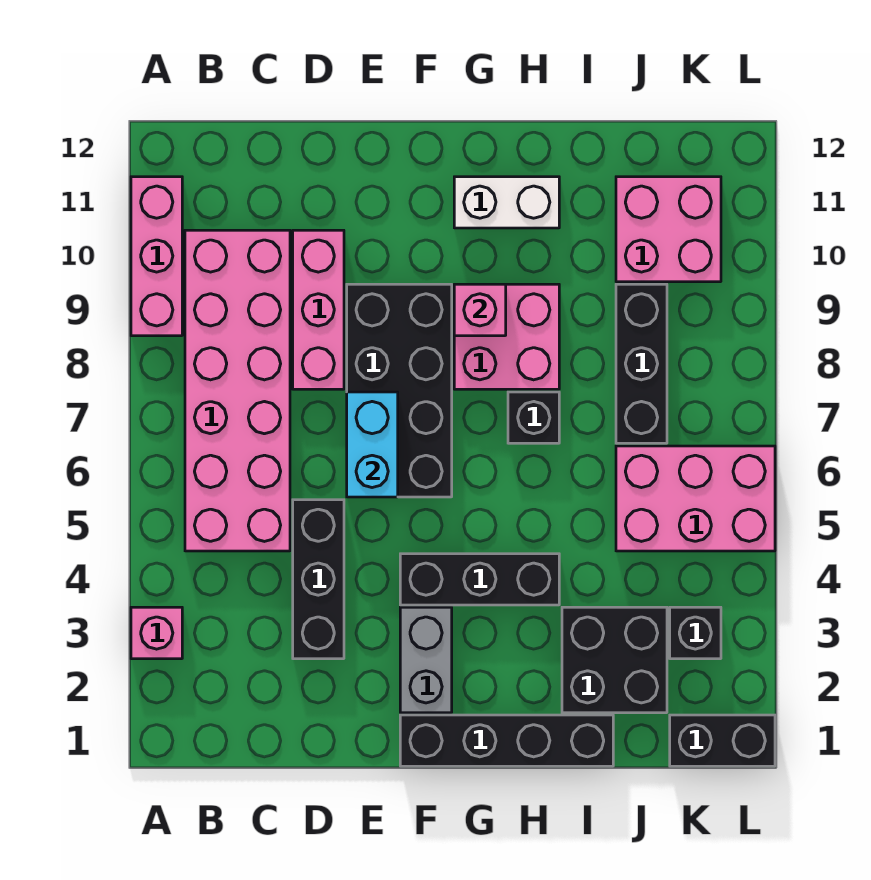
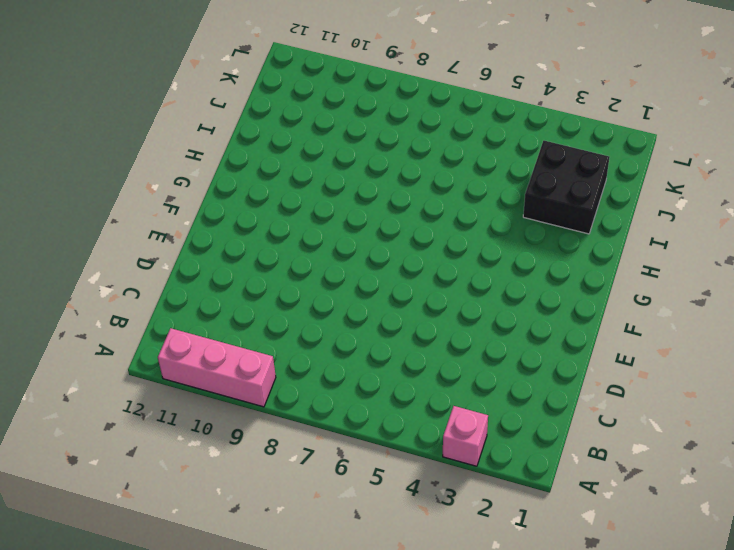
none -> pink brick B5:C10 level 1
none -> black brick D3:D5 level 1
none -> pink brick D8:D10 level 1

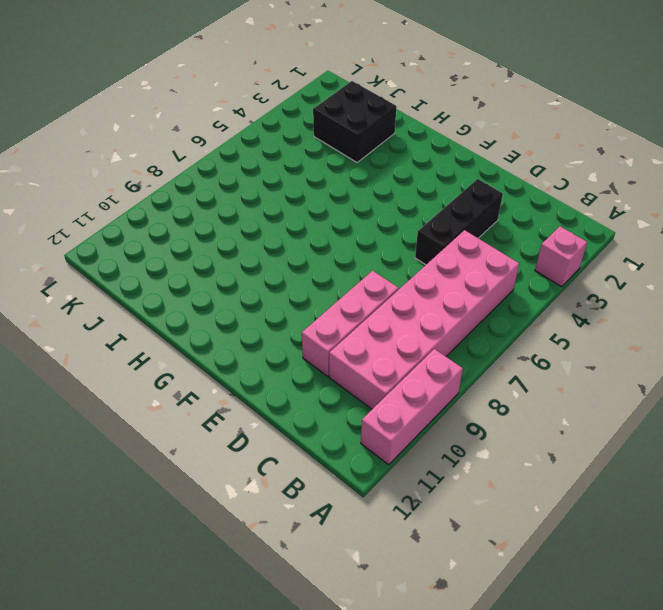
none -> black brick E6:F9 level 1
none -> black brick F1:I1 level 1
none -> grey brick F2:F3 level 1

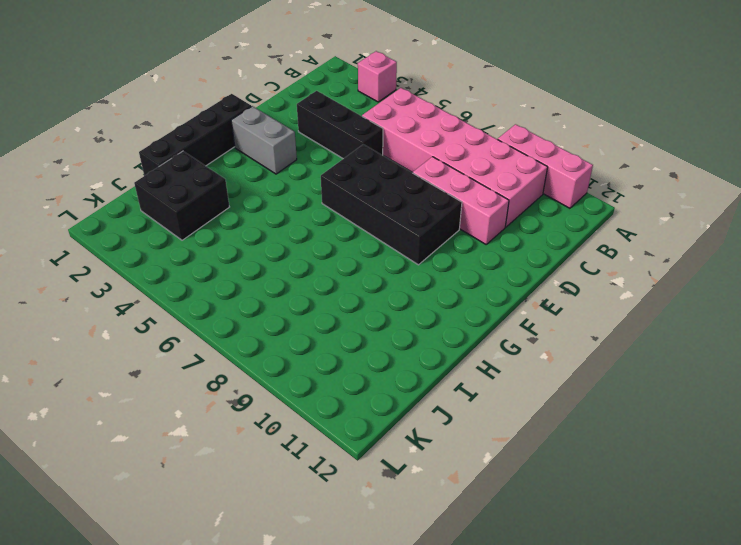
none -> black brick F4:H4 level 1
none -> pink brick G8:H9 level 1
none -> white brick G11:H11 level 1

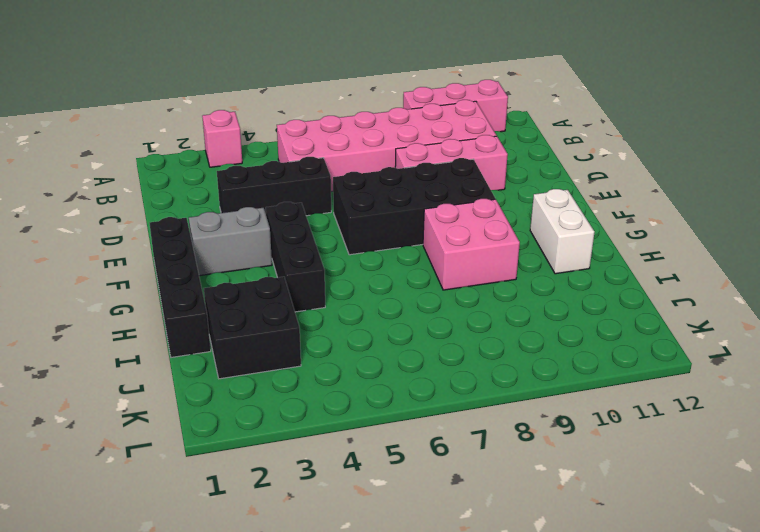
none -> black brick H7 level 1
none -> pink brick J5:L6 level 1
none -> black brick J7:J9 level 1

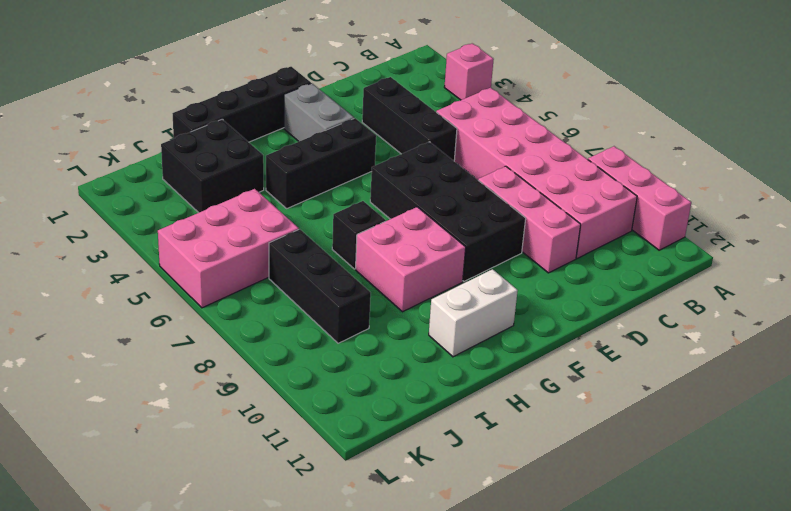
none -> pink brick J10:K11 level 1
none -> black brick K1:L1 level 1
none -> black brick K3 level 1

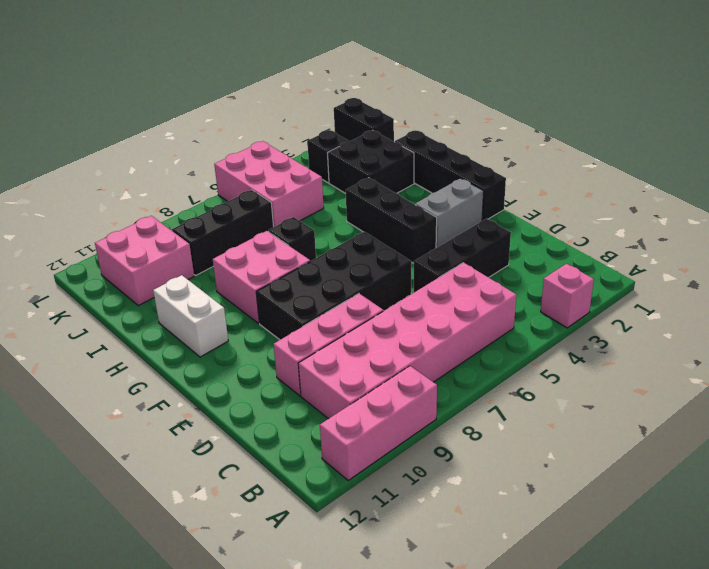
none -> cyan brick E6:E7 level 2
none -> pink brick G9 level 2

